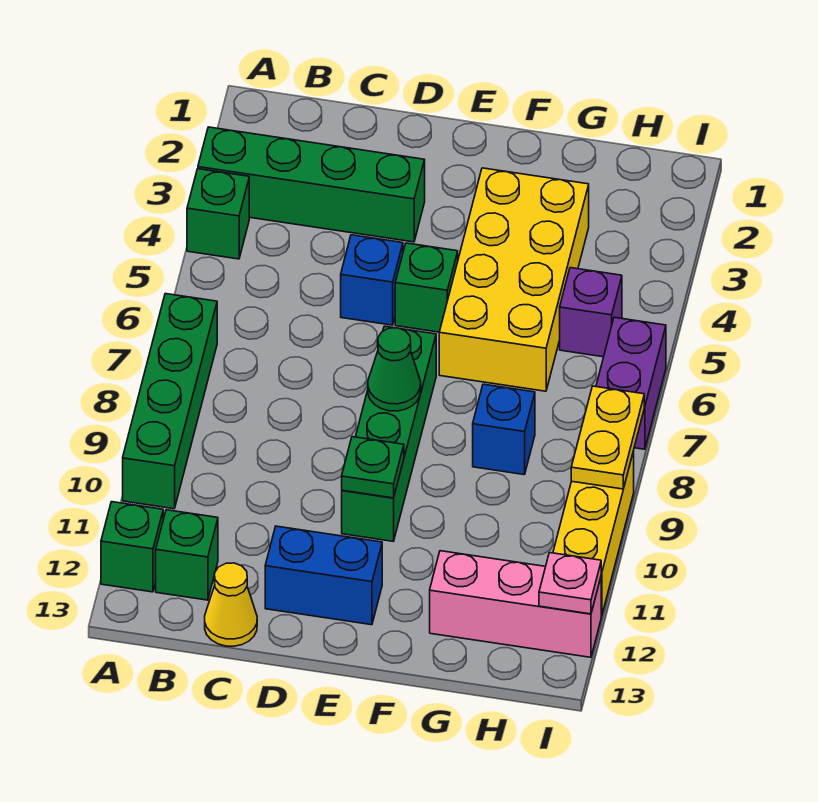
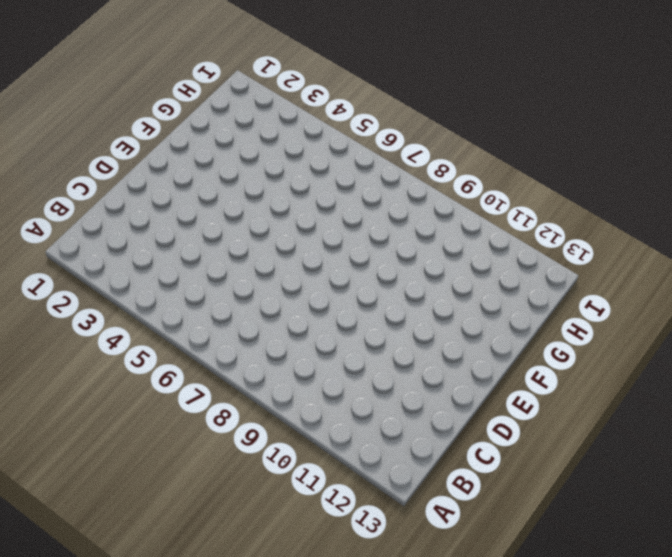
none -> green brick A3:D3 level 1
none -> green brick A4 level 1
none -> green brick A7:A10 level 1

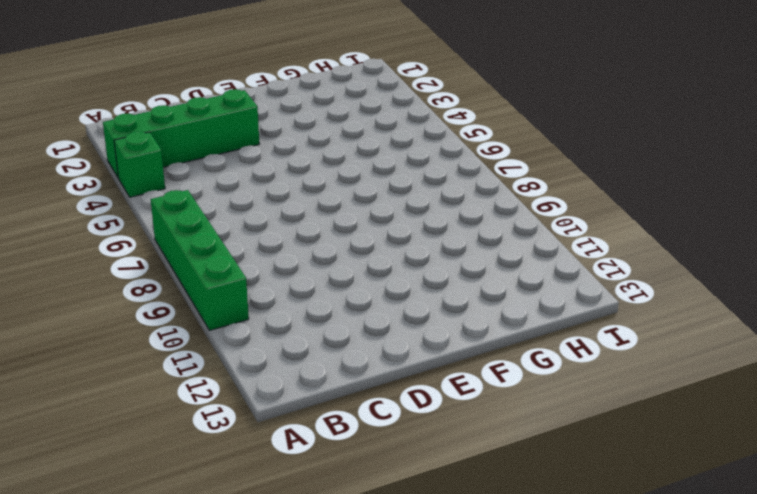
none -> green brick A12 level 1
none -> green brick B12 level 1
none -> yellow cone C13 level 1

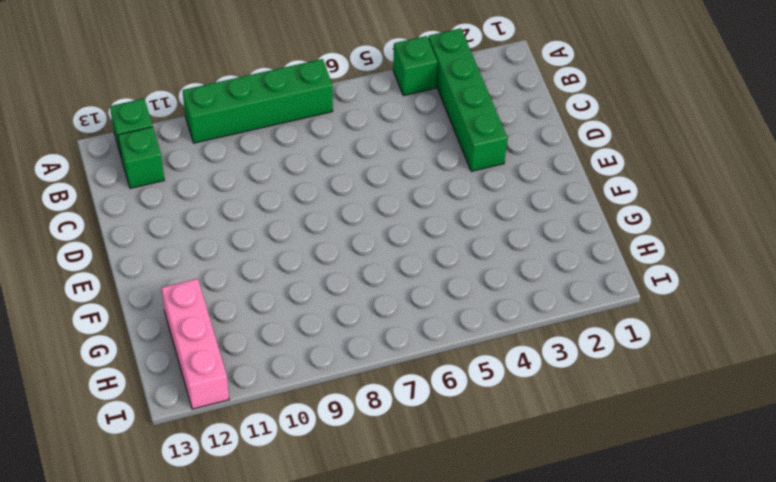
none -> yellow cone C13 level 1
none -> blue brick D5 level 1
none -> blue brick D12:E12 level 1

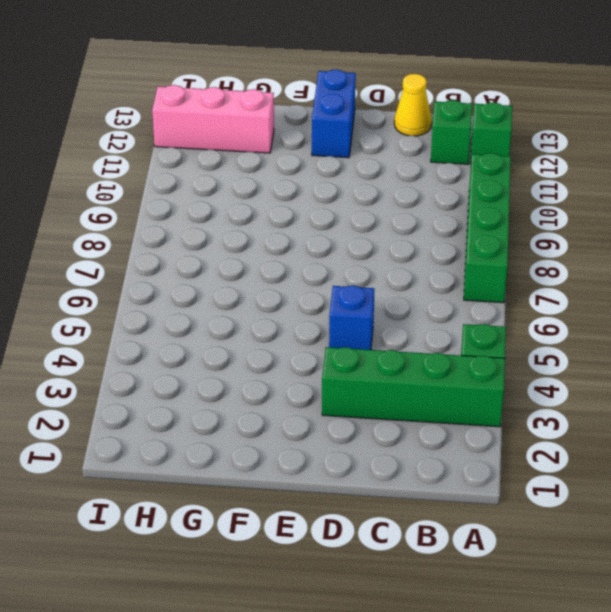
blue brick E12:E13 level 1 -> blue brick D12:E12 level 1
none -> green brick E5 level 1
none -> green brick E7:E10 level 1
none -> yellow brick F3:G6 level 1

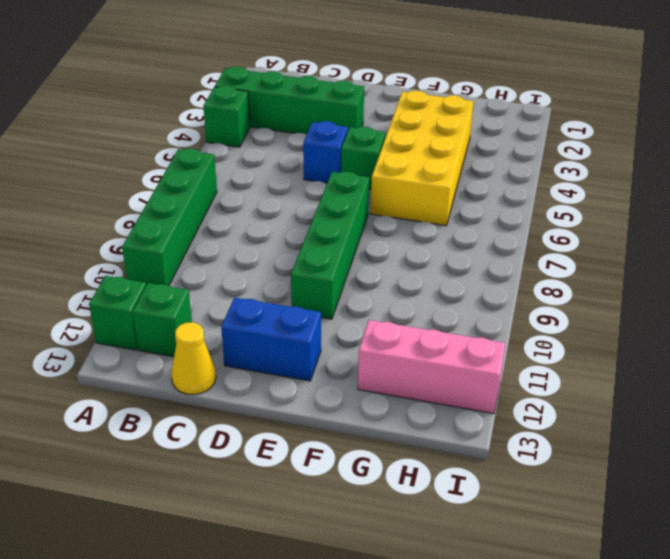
none -> blue brick G8 level 1
none -> purple brick H5 level 1
none -> purple brick I6:I7 level 1

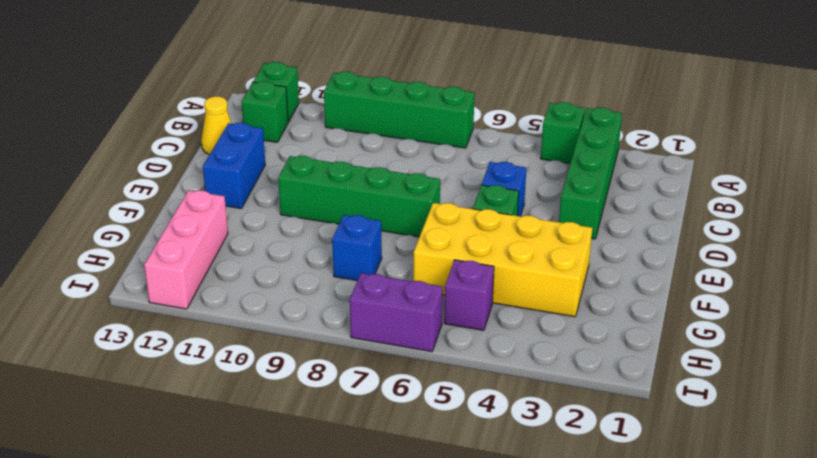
none -> yellow brick I9:I11 level 1
none -> green cone E8 level 2
none -> green plate E10 level 2

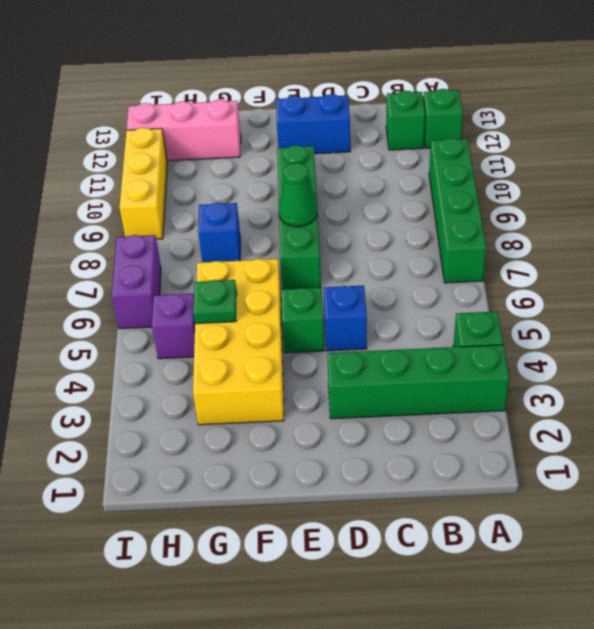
green plate G5 level 2 -> green plate E10 level 2
none -> yellow cone C13 level 1
none -> yellow plate I8:I9 level 2
none -> pink plate I12 level 2

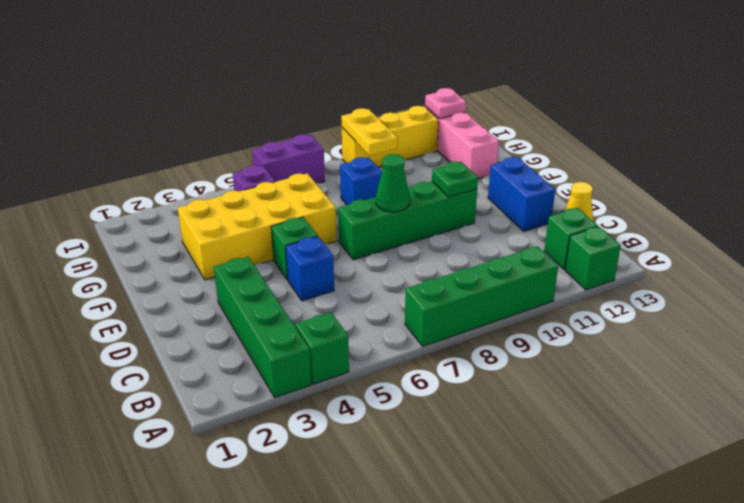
yellow plate H9:I9 level 2 -> yellow plate I8:I9 level 2

